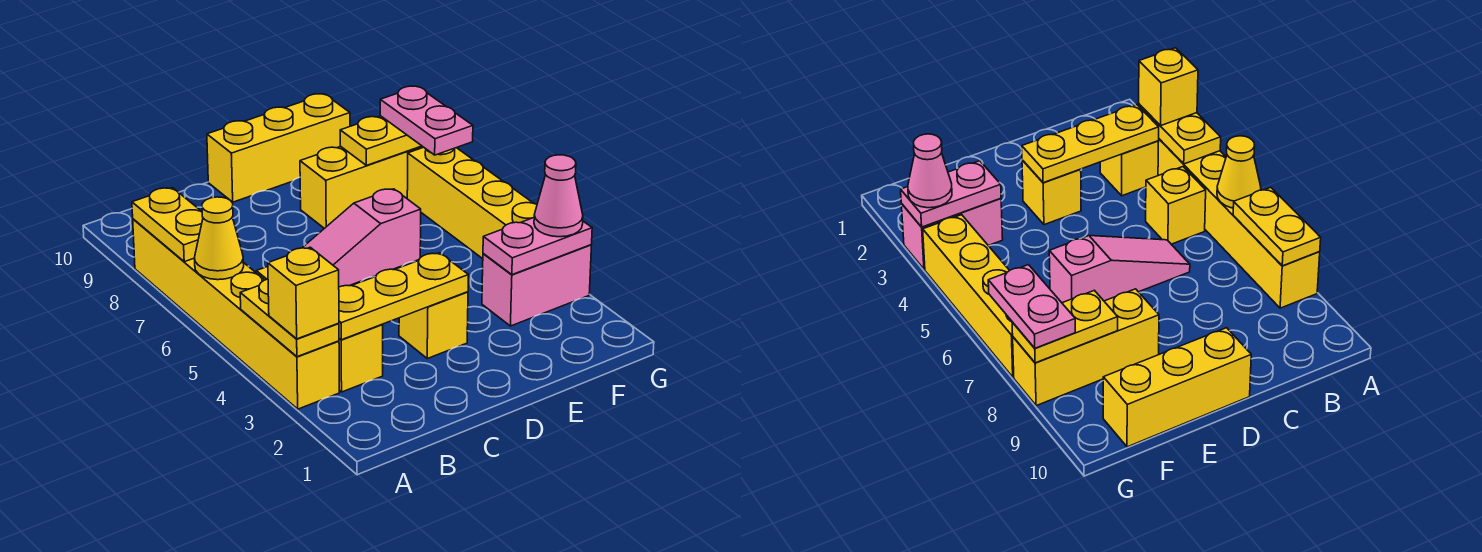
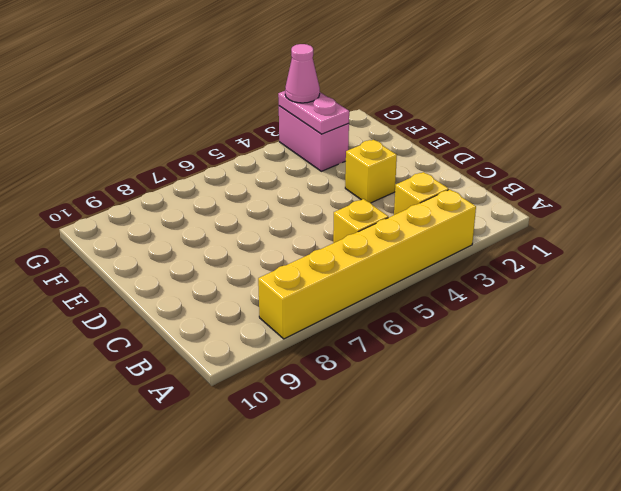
none -> pink slope C6:E6 level 1 top E
none -> yellow brick D10:F10 level 1
none -> yellow brick E8:G8 level 1

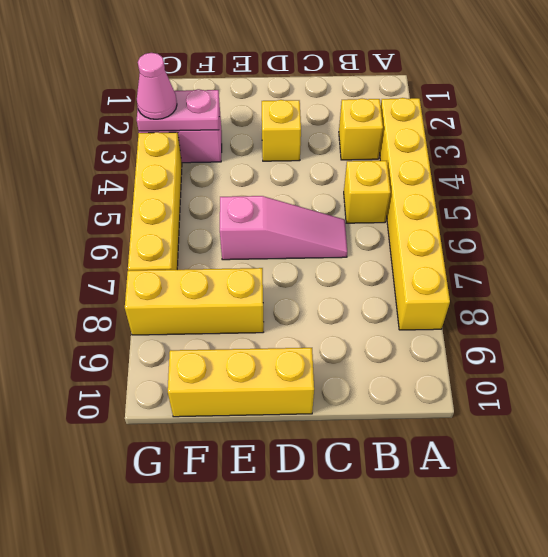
none -> yellow plate A3:A4 level 2
none -> yellow cone A6 level 2
none -> yellow plate A7:A8 level 2

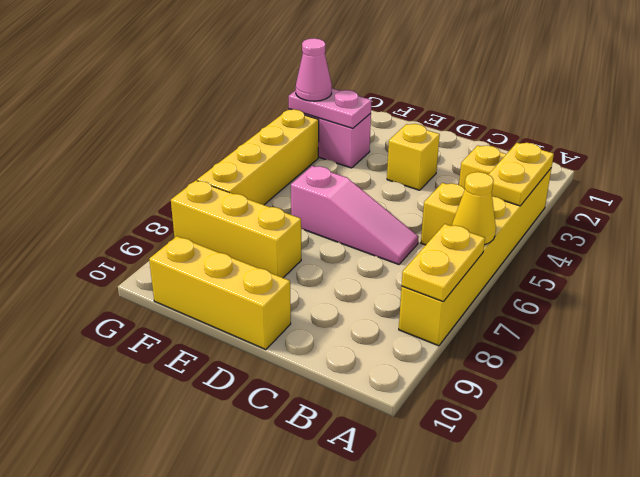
none -> yellow plate B3:D3 level 2
none -> yellow plate F8:G8 level 2
none -> yellow brick A3 level 3

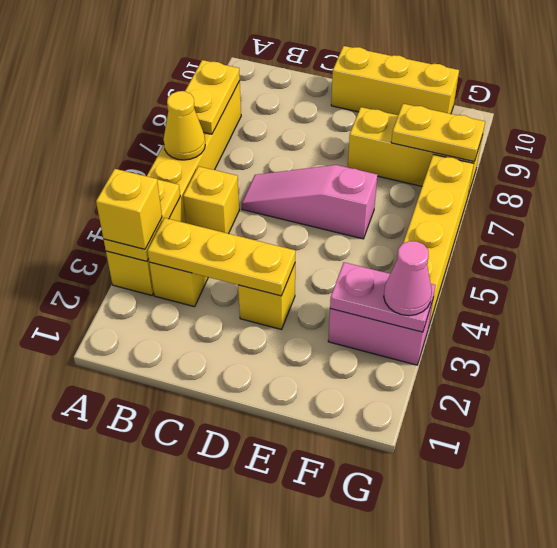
none -> pink plate G7:G8 level 3

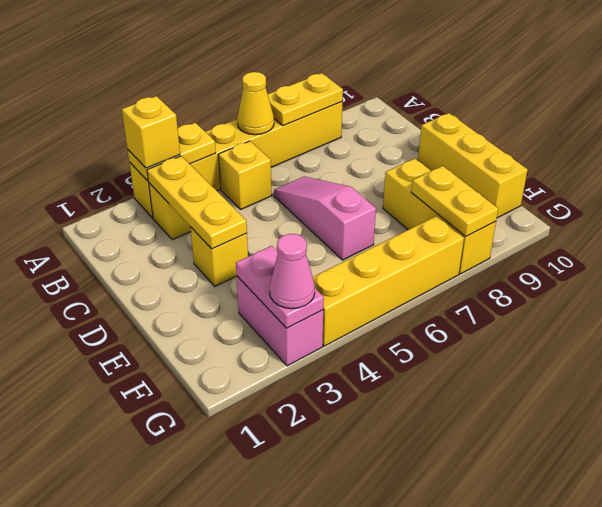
none -> pink plate G7:G8 level 3

